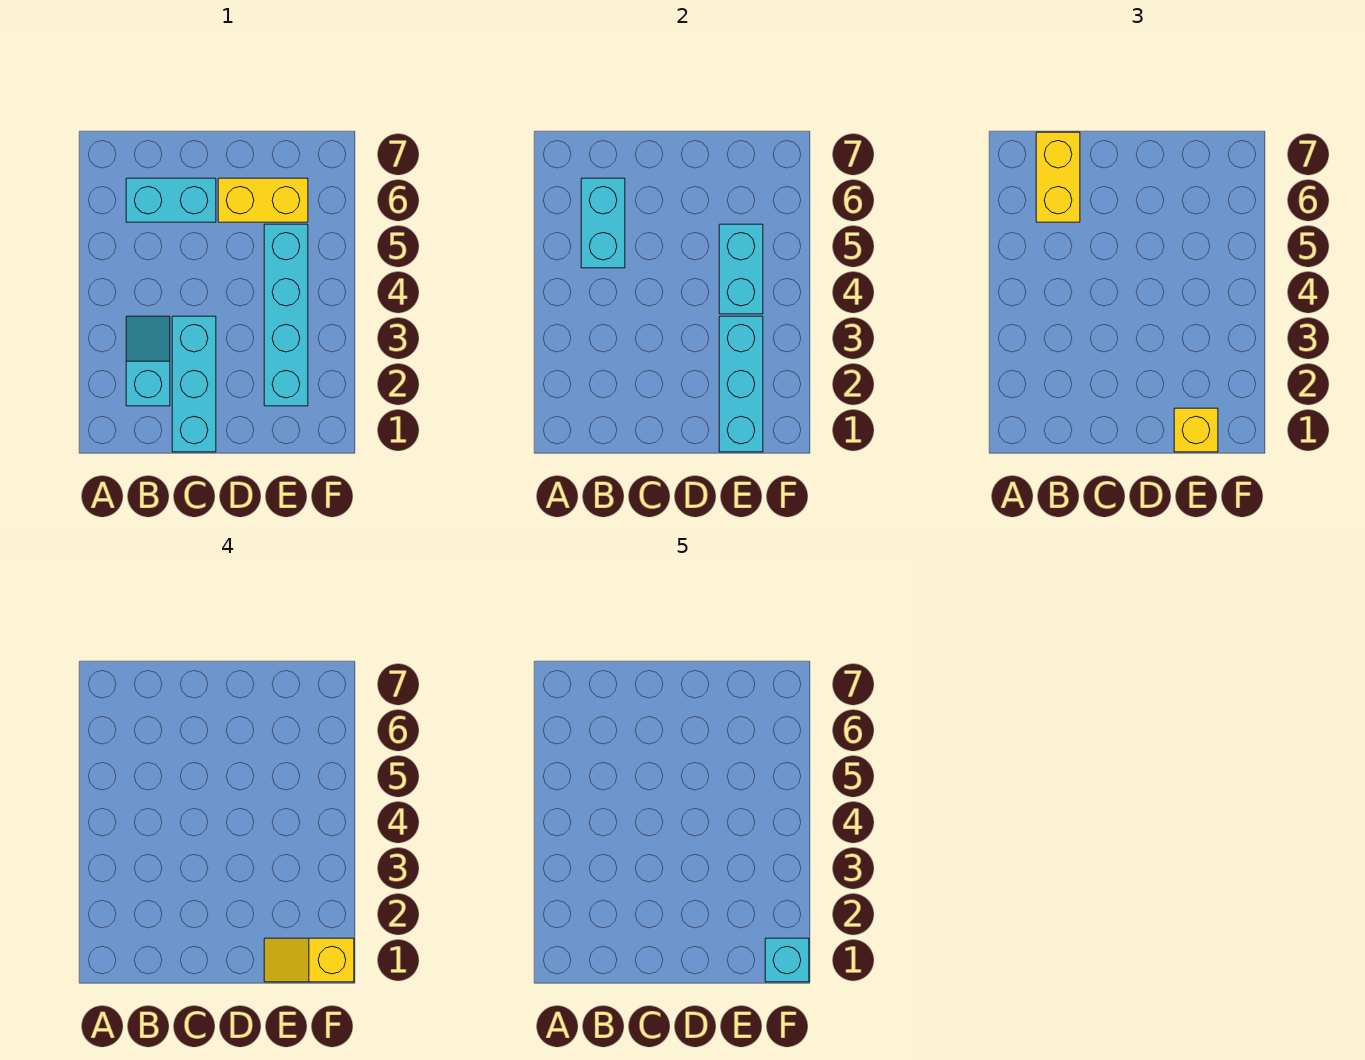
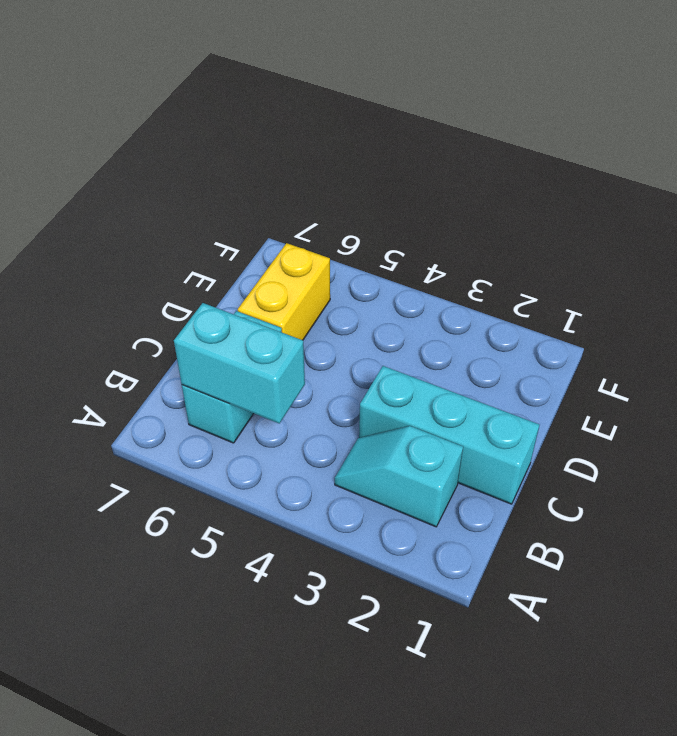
none -> cyan brick E2:E5 level 1
none -> cyan brick E1:E3 level 2
none -> cyan brick E4:E5 level 2

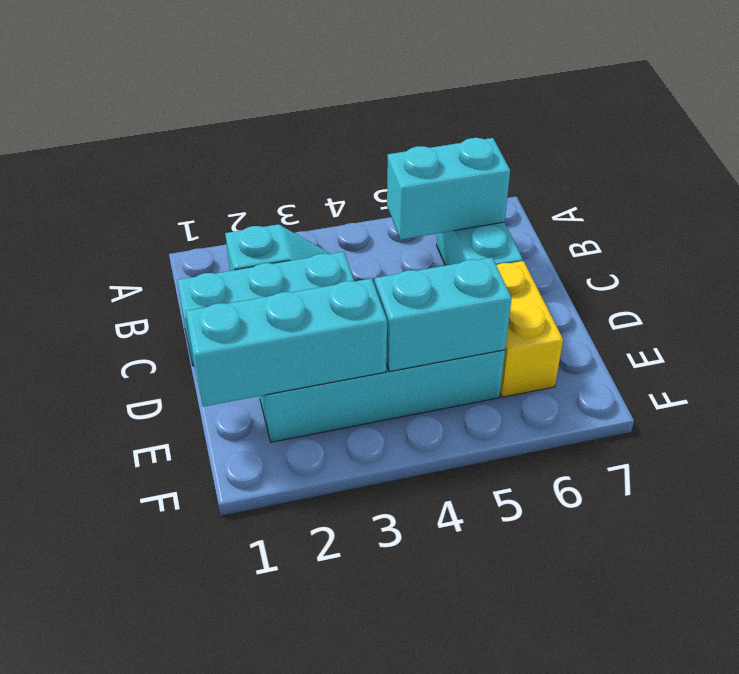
none -> yellow brick B6:B7 level 3
none -> yellow brick E1 level 3
none -> yellow slope E1:F1 level 4 top F

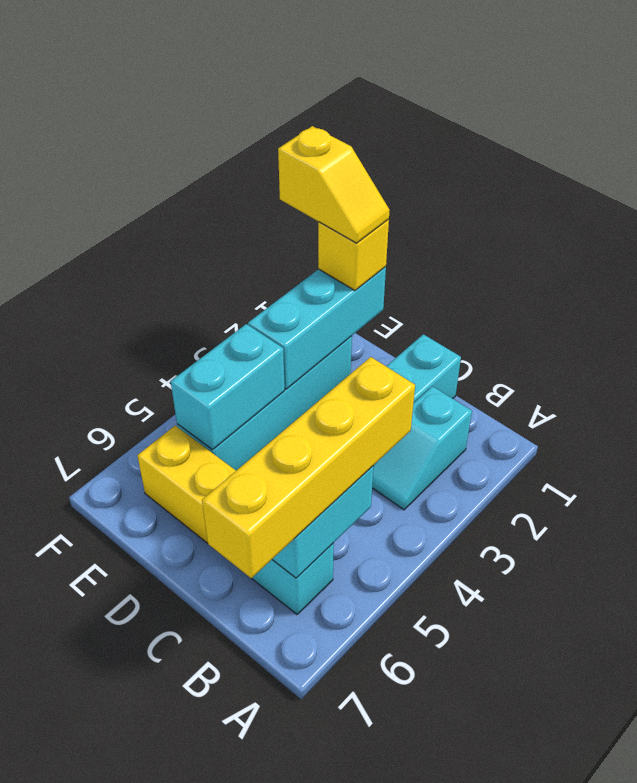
yellow brick B4:B7 level 3 -> yellow brick B6:B7 level 3
none -> cyan brick F1 level 5

